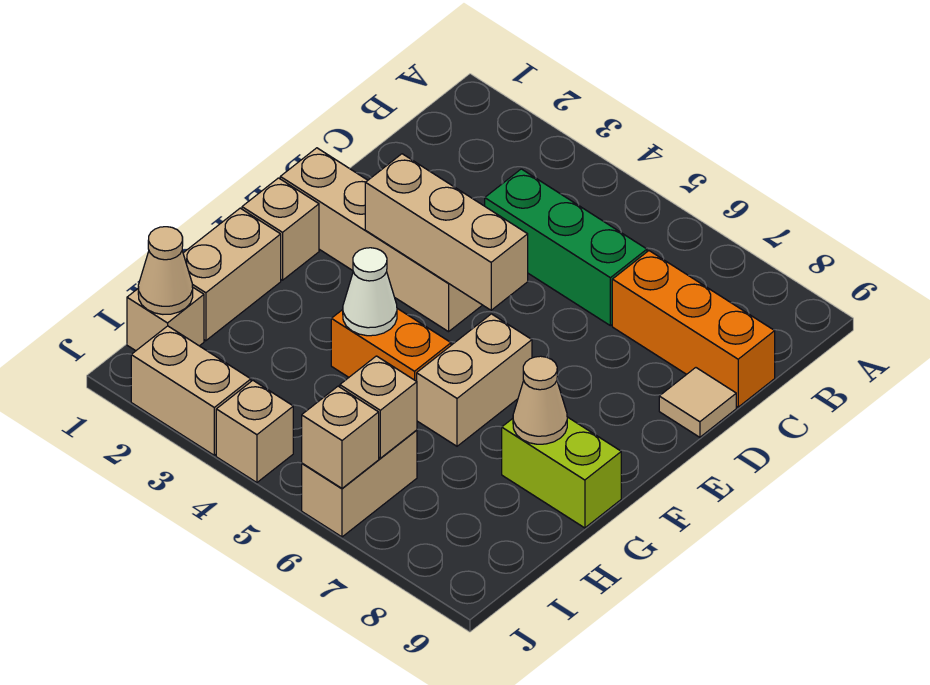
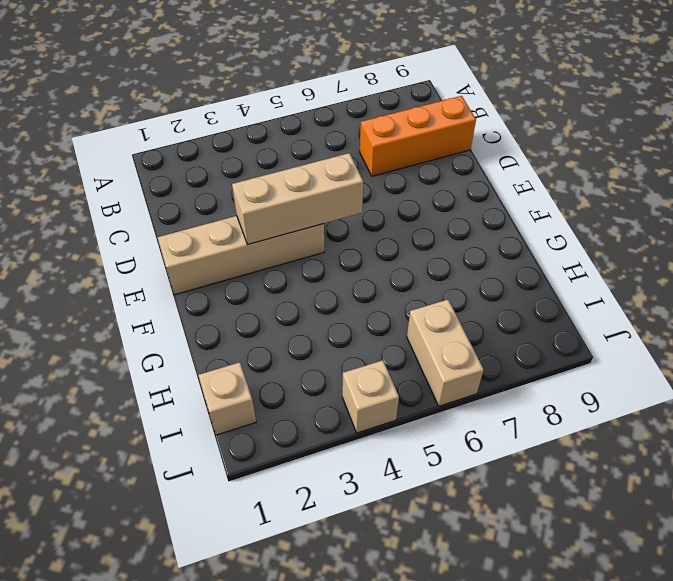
none -> green brick C4:C6 level 1
none -> tan tile D9 level 1
none -> tan brick F1 level 1

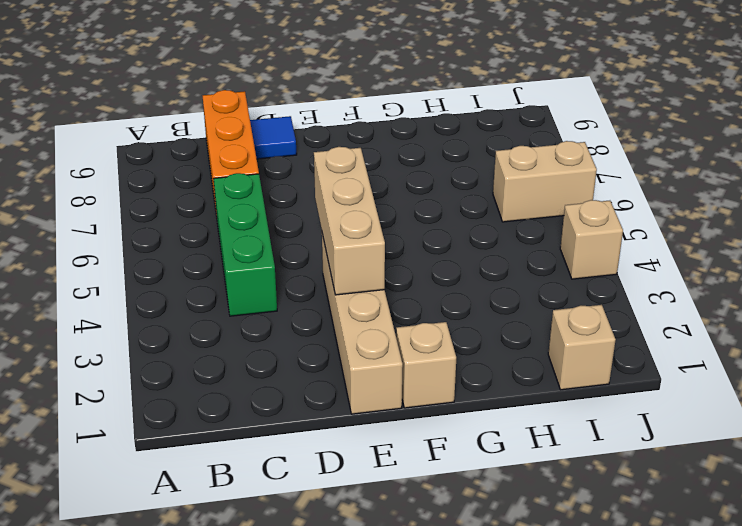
blue tile D9 level 1 -> tan tile D9 level 1
none -> tan brick F6:G6 level 1
none -> tan brick G1:H1 level 1
none -> orange brick G4:G5 level 1

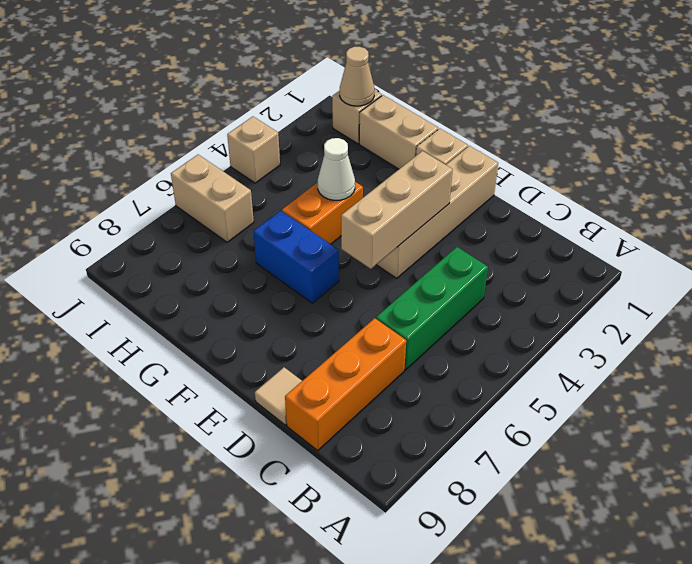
blue brick F6:G6 level 1 -> tan brick F6:G6 level 1
none -> lime brick G8:G9 level 1
none -> tan brick J2:J3 level 1
none -> tan cone G8 level 2

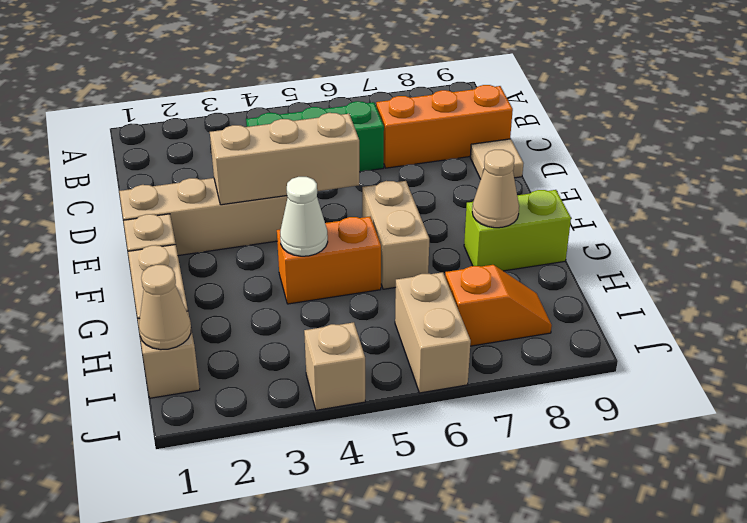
orange slope I7:I8 level 1 top 7 -> none
none -> tan brick J2:J3 level 1
none -> tan brick I6 level 2
none -> tan brick J6 level 2

